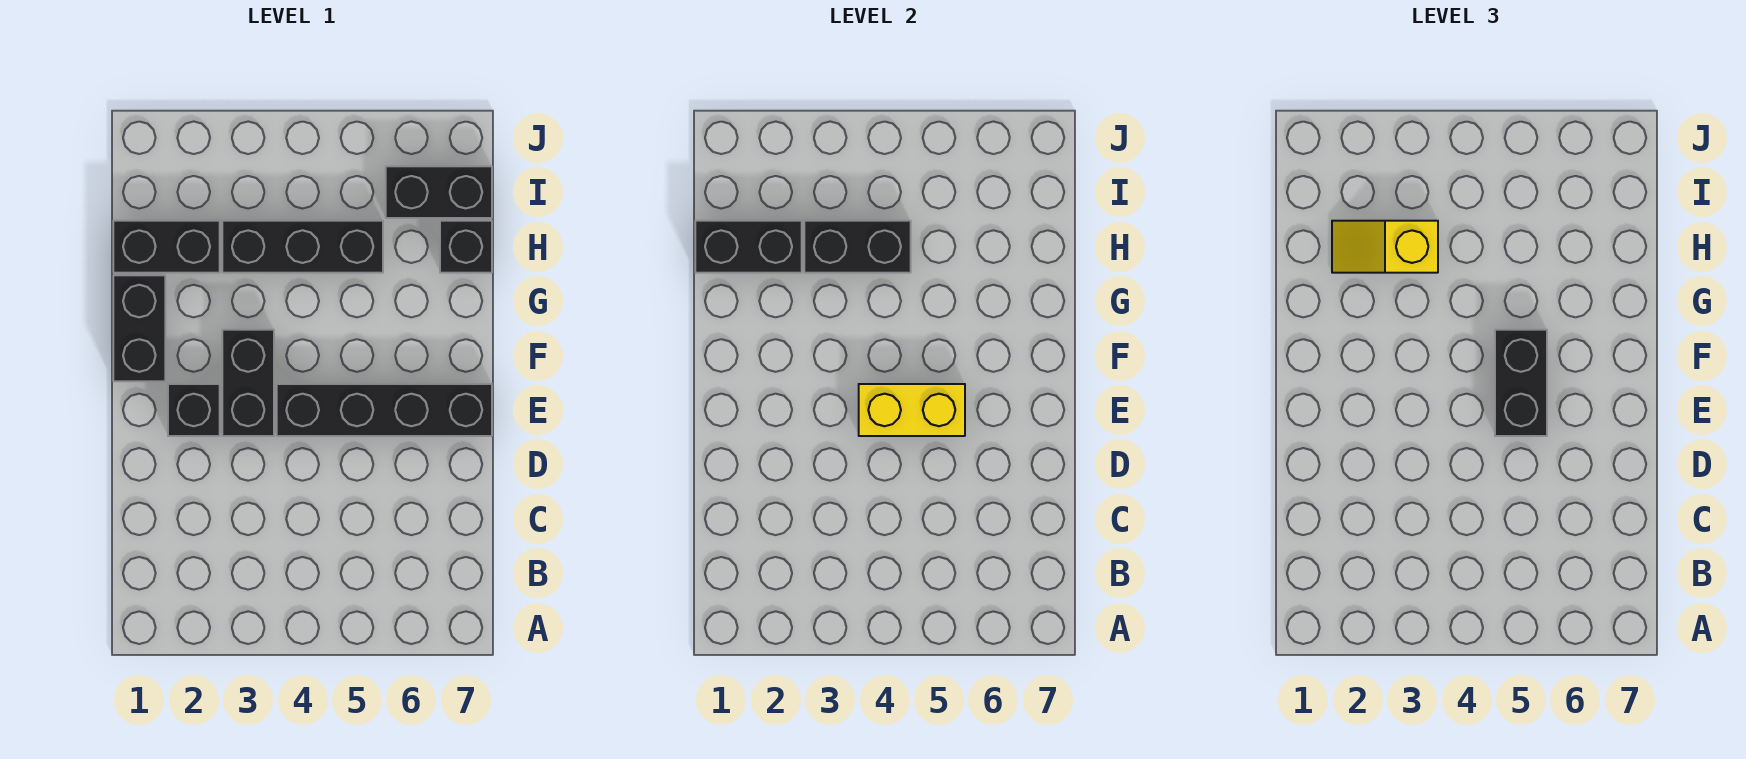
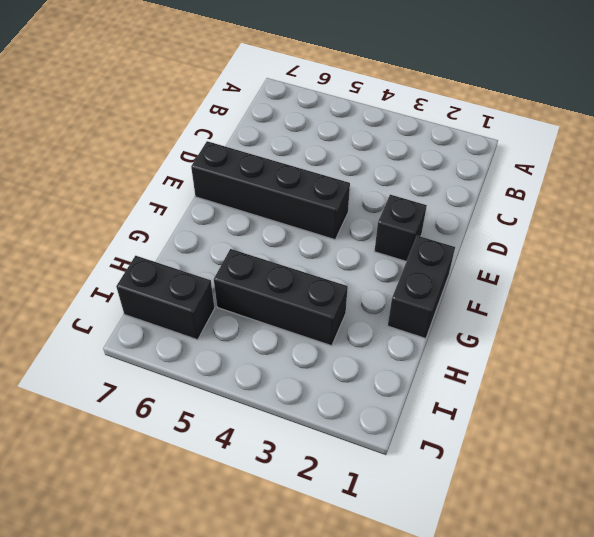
none -> black brick E3:F3 level 1
none -> black brick H1:H2 level 1
none -> black brick H7 level 1

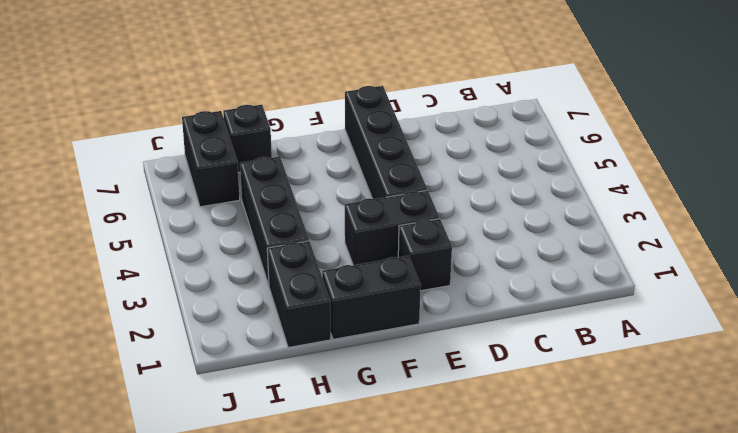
none -> yellow brick E4:E5 level 2
none -> black brick H1:H2 level 2
none -> black brick H3:H4 level 2

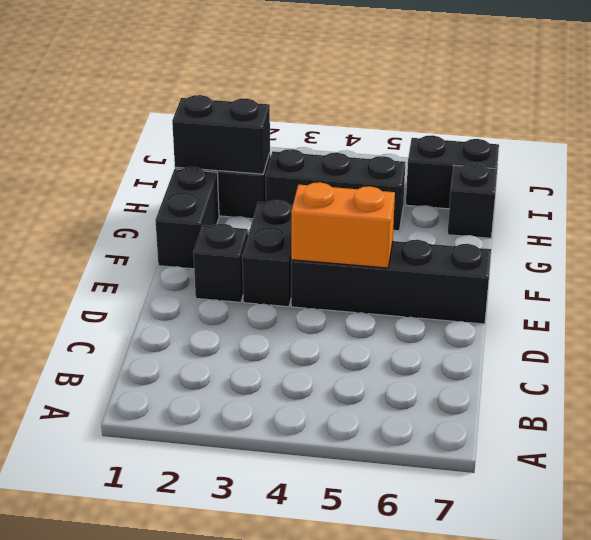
orange brick E4:E5 level 2 -> yellow brick E4:E5 level 2
none -> black brick H3:H4 level 2
none -> black brick E5:F5 level 3
none -> yellow slope H2:H3 level 3 top 3

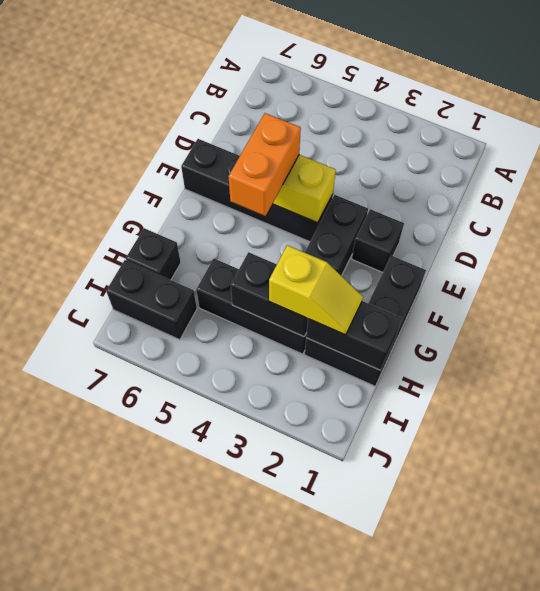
orange brick E5:F5 level 3 -> black brick E5:F5 level 3

